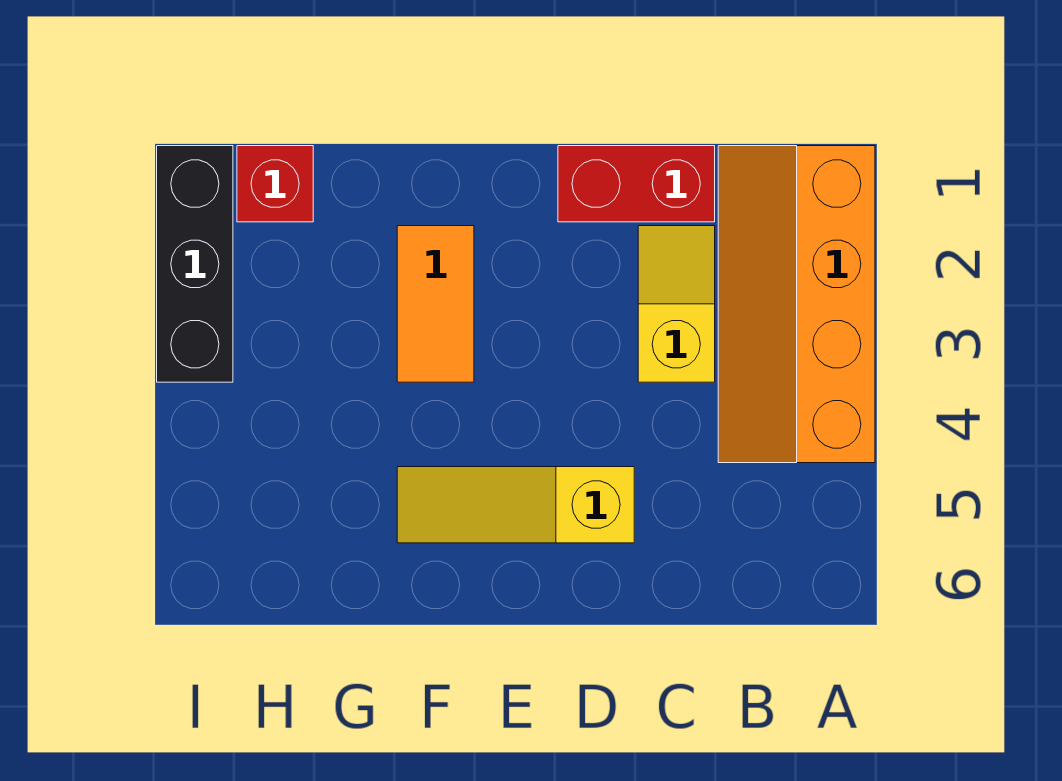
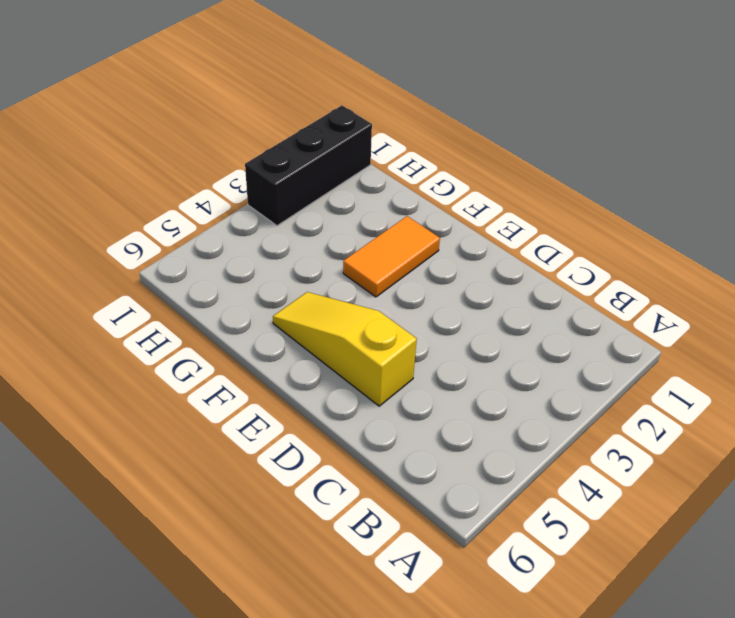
none -> orange slope A1:B4 level 1 top A
none -> red brick C1:D1 level 1

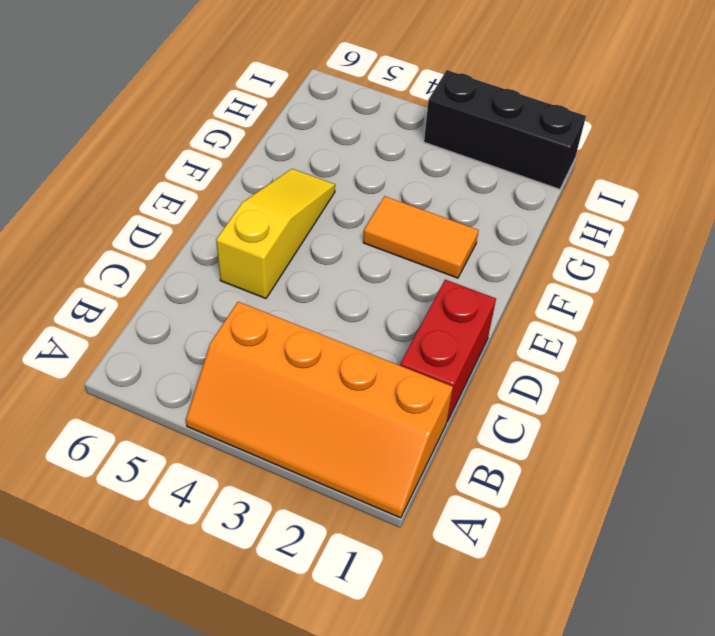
orange slope A1:B4 level 1 top B -> orange slope A1:B4 level 1 top A
none -> yellow slope C2:C3 level 1 top 3
none -> red brick H1 level 1

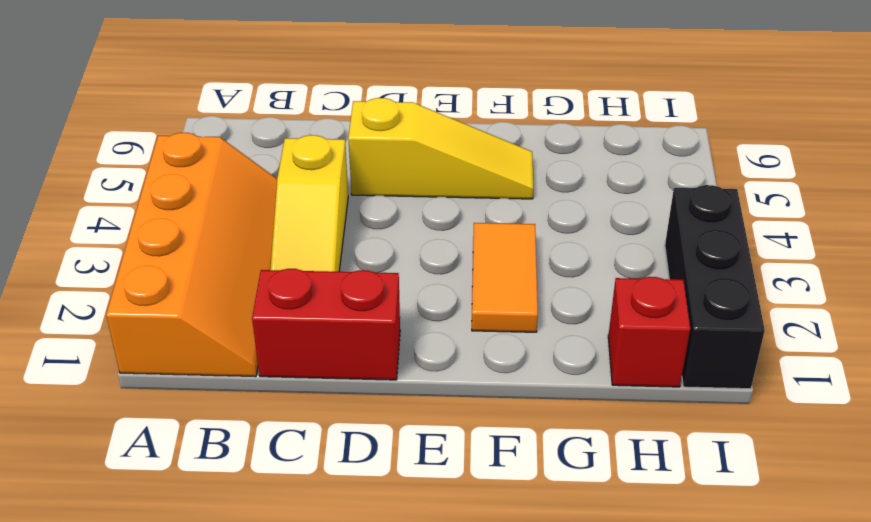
yellow slope C2:C4 level 1 top 4 -> yellow slope C2:C3 level 1 top 3

